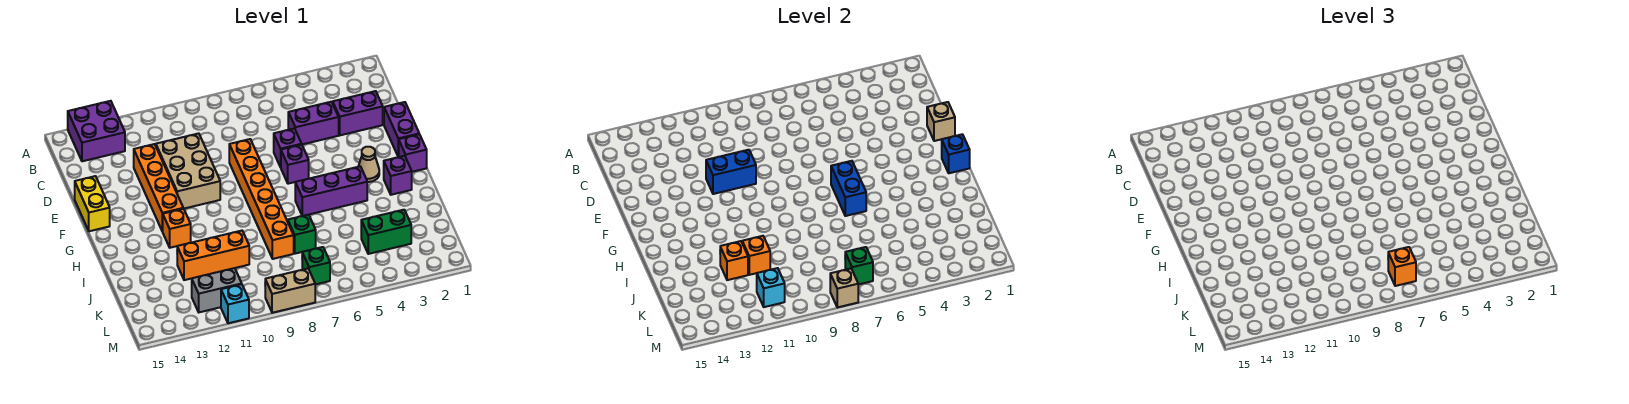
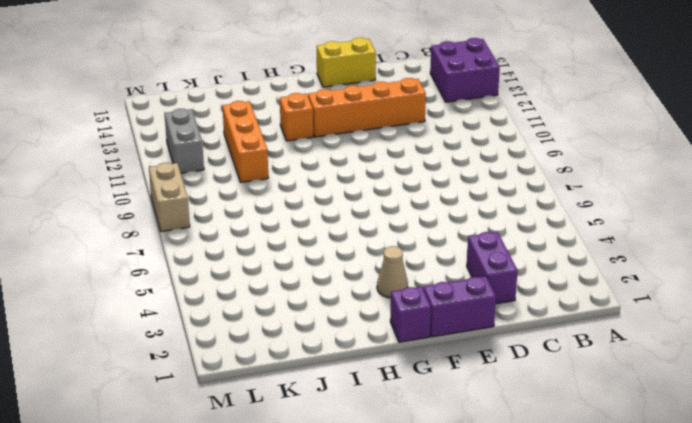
none -> purple brick D4:D5 level 1
none -> tan brick D10:F11 level 1
none -> purple brick E6 level 1
none -> orange brick E8:J8 level 1

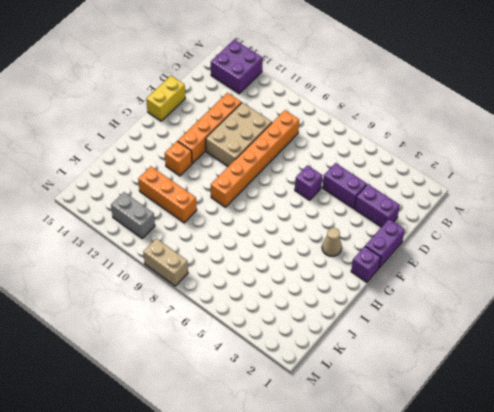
orange brick C9:H9 level 1 -> orange brick E8:J8 level 1
none -> purple brick F6 level 1
none -> purple brick H2 level 1
none -> purple brick H4:H6 level 1
none -> green brick J7 level 1

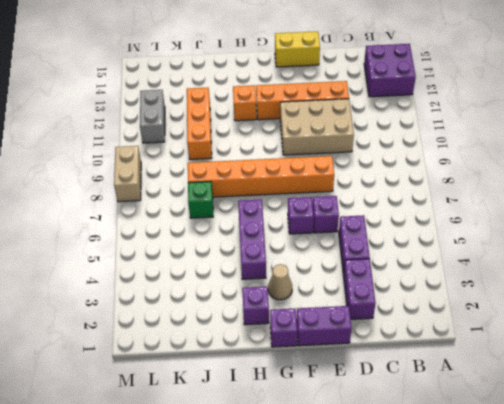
none -> green brick K3:K4 level 1
none -> green brick L7 level 1
none -> cyan brick M11 level 1
none -> tan brick E1 level 2

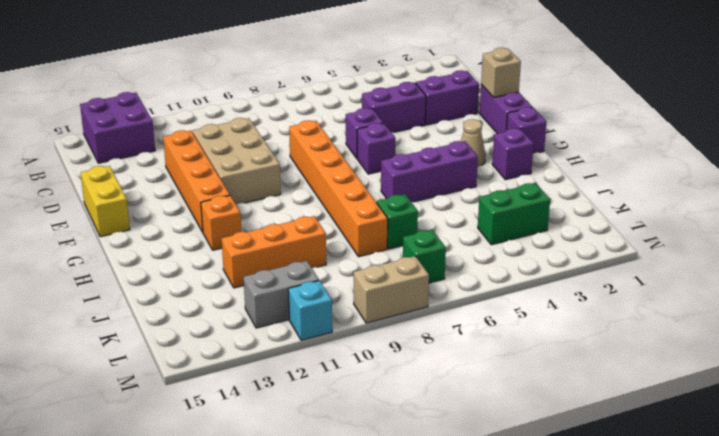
none -> blue brick E10:E11 level 2
none -> blue brick G1 level 2
none -> blue brick G6:H6 level 2
none -> orange brick J11 level 2

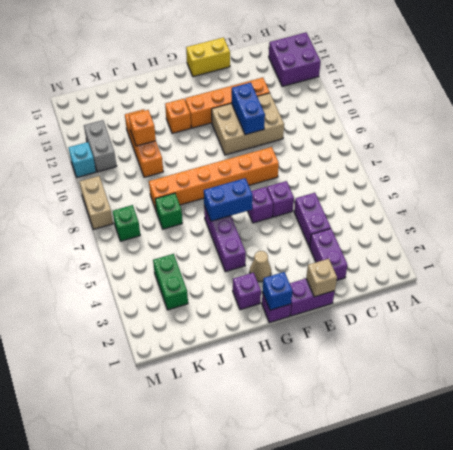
none -> orange brick J12 level 2
none -> green brick L7 level 2
none -> cyan brick L11 level 2
none -> tan brick M8 level 2

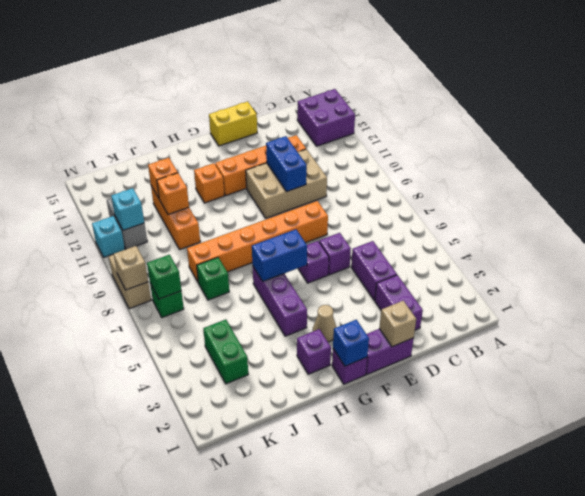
none -> orange brick L7 level 3

